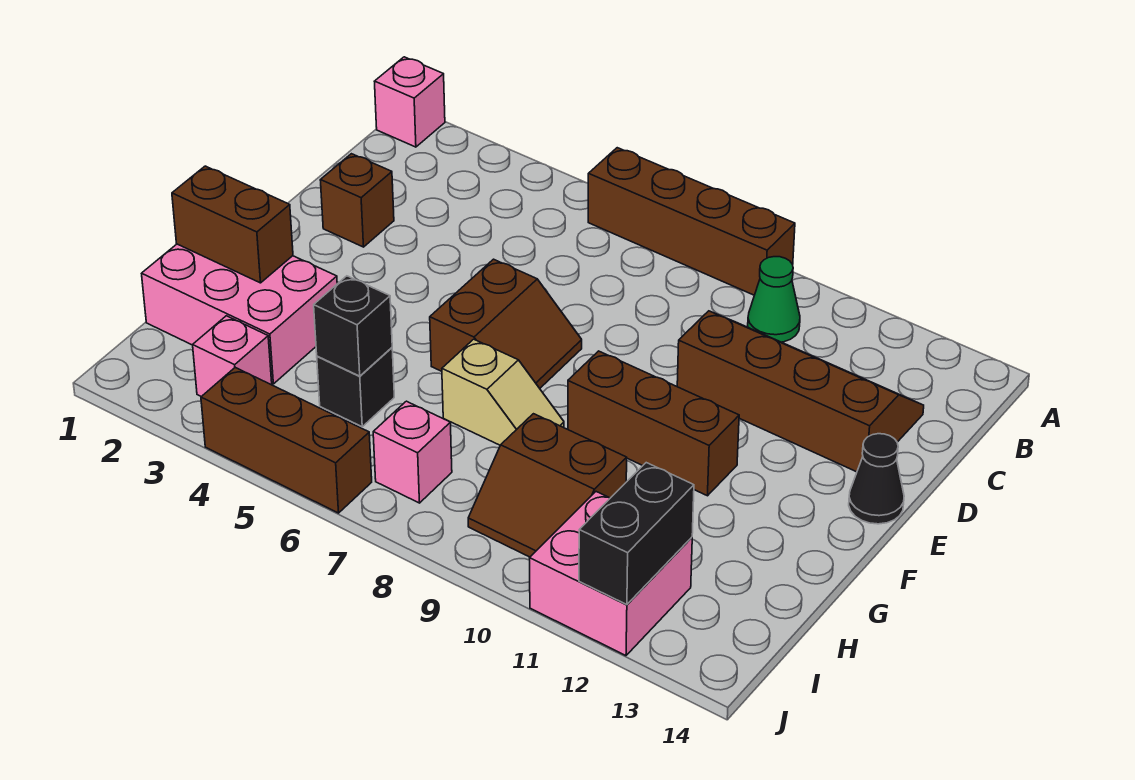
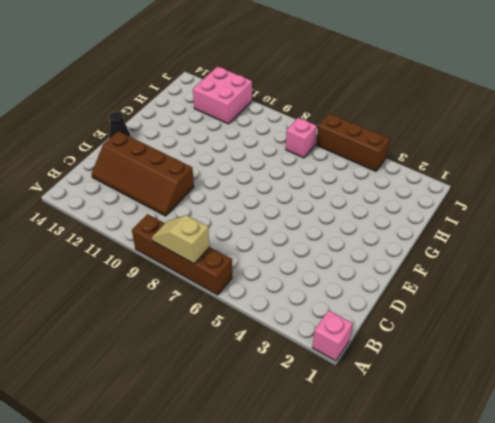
tan slope A7:A8 level 2 top 7 -> tan slope G7:G8 level 1 top 7
none -> green cone B10 level 1
none -> brown brick D2 level 1
none -> brown slope E6:F7 level 1 top 6

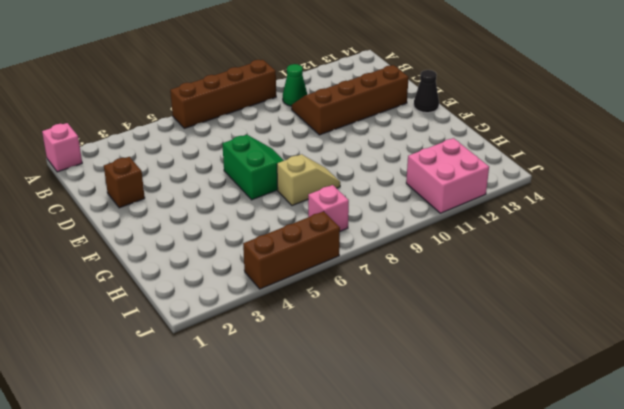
green slope E6:F7 level 1 top 6 -> brown slope E6:F7 level 1 top 6
none -> brown brick F9:F11 level 1
none -> pink brick G1:H3 level 1
none -> black brick H5 level 1

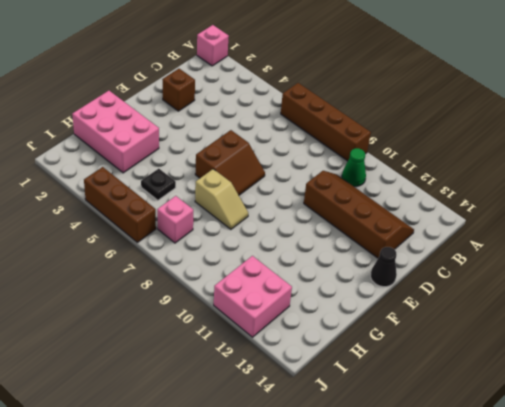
black plate H5 level 1 -> black brick H5 level 1
none -> brown brick F9:F11 level 1
none -> brown slope H9:I10 level 1 top H
none -> pink brick I3 level 1

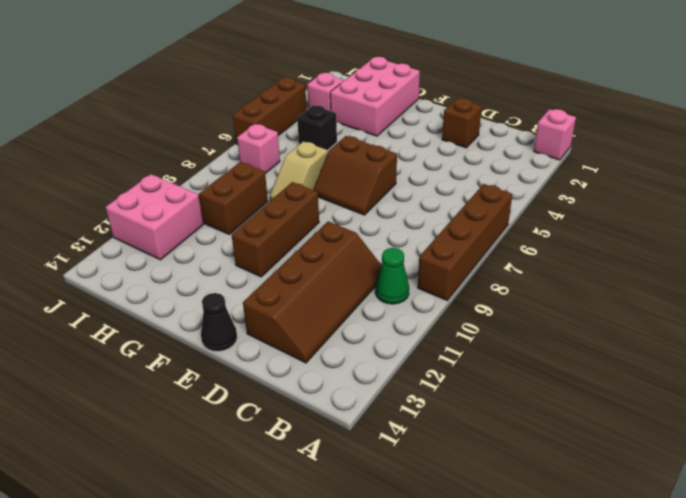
none -> brown brick G1:G2 level 2
none -> black brick H5 level 2
none -> black brick I12:J12 level 2

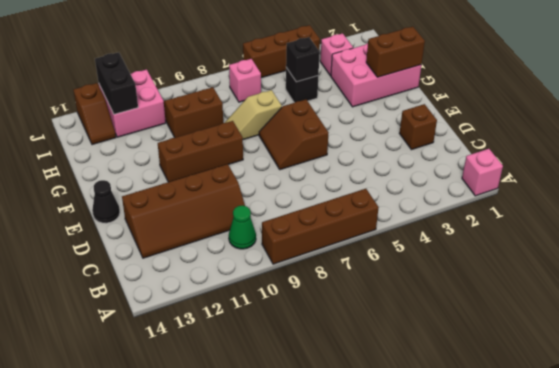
brown slope I13:J13 level 1 top J -> none

